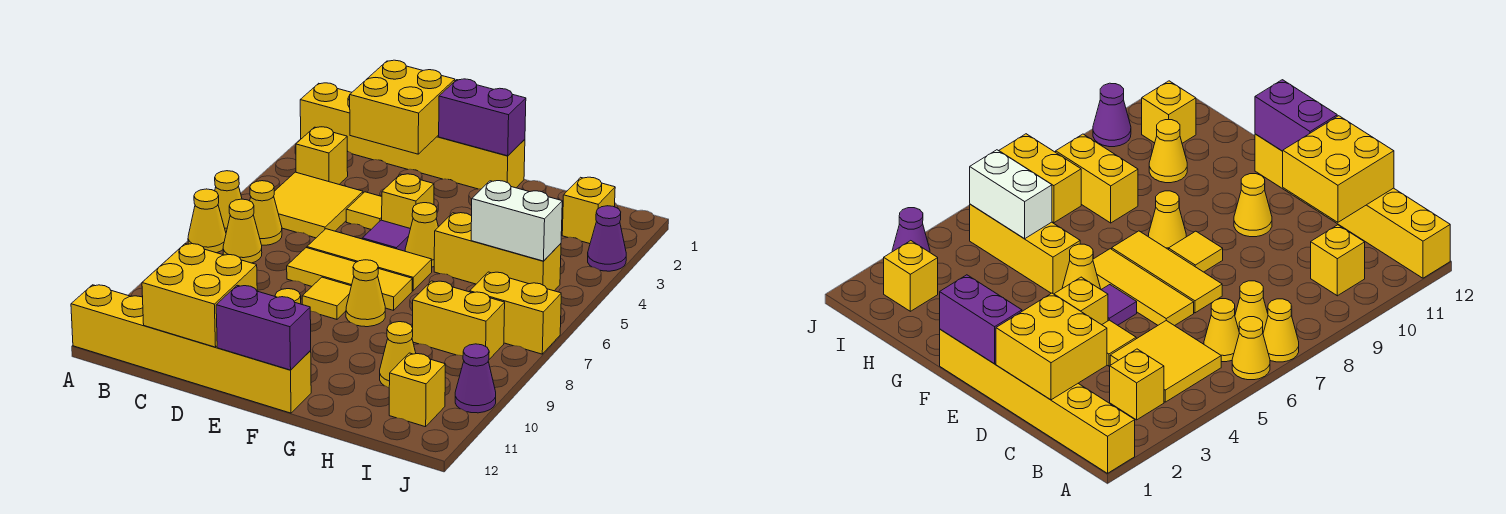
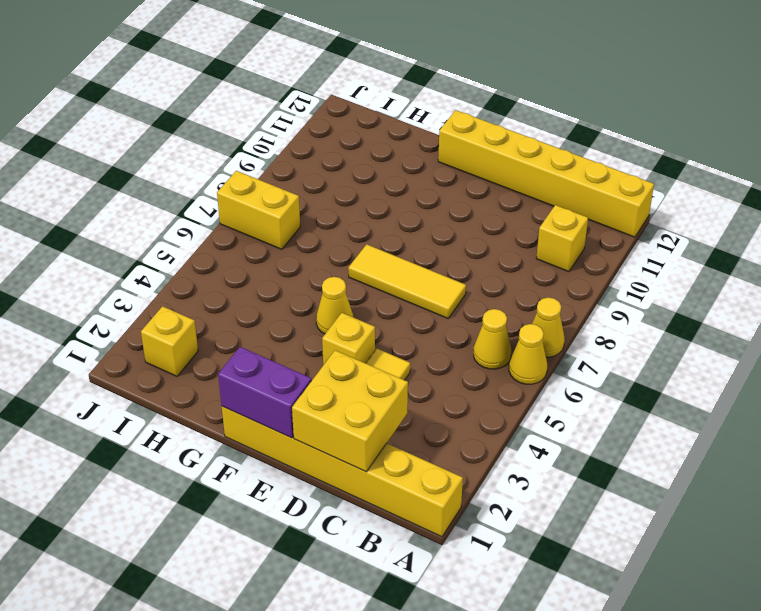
none -> yellow brick B3 level 1
none -> yellow tile B4:C5 level 1
none -> yellow cone B7 level 1
none -> yellow tile D6:F6 level 1

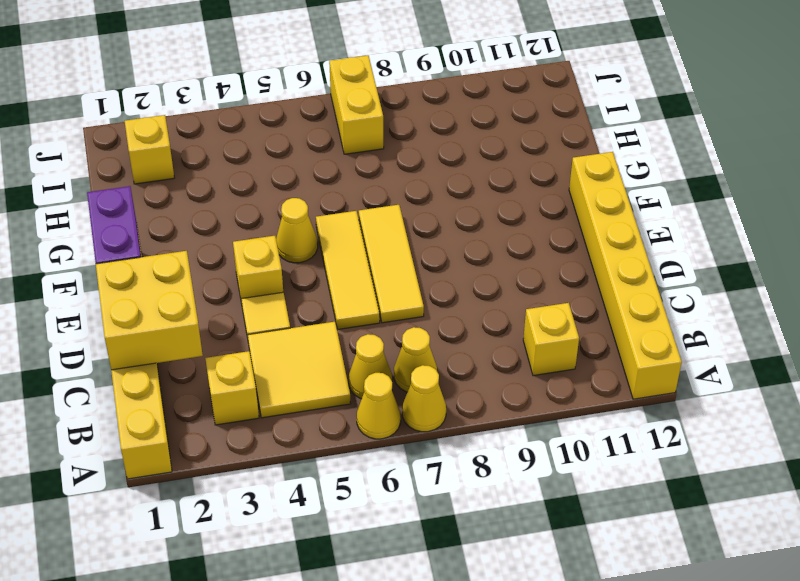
none -> purple tile E5 level 1
none -> yellow tile E8 level 1
none -> yellow cone E10 level 1
none -> yellow cone F8 level 1

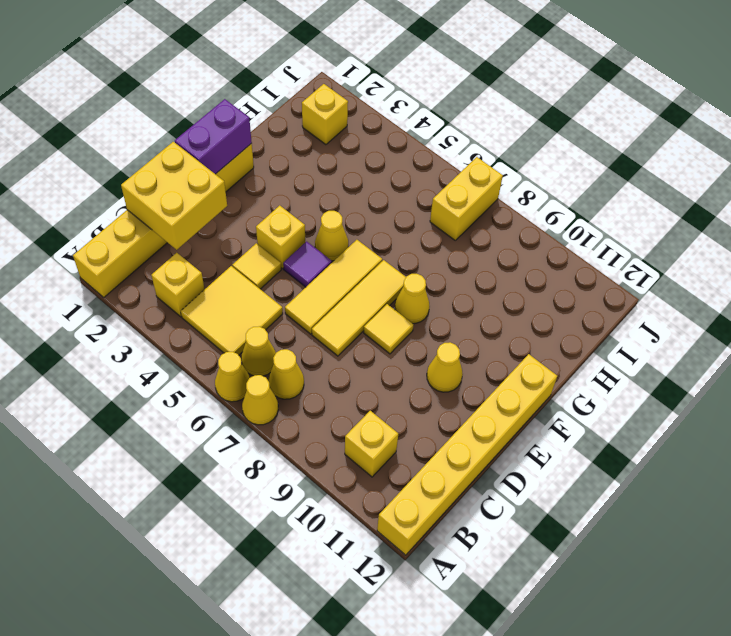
none -> yellow brick G5:I5 level 1
none -> yellow brick H8:I8 level 1
none -> yellow cone H10 level 1
none -> yellow brick I11 level 1

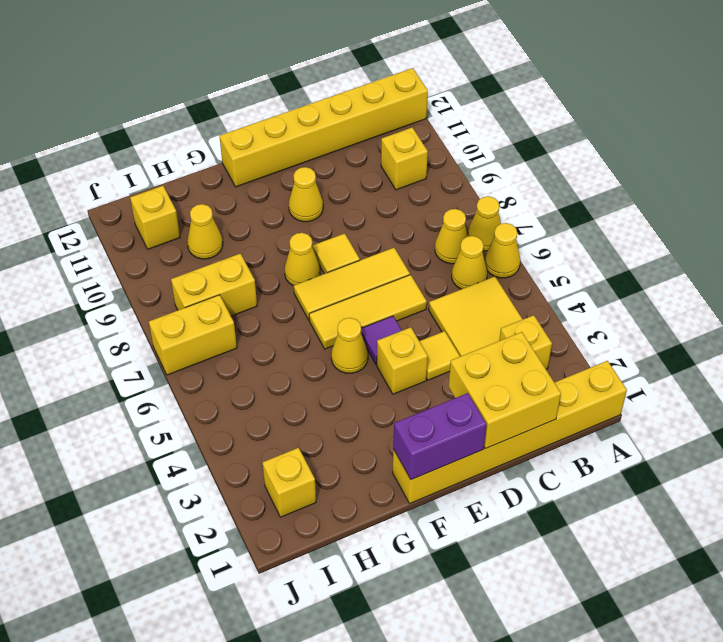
none -> yellow brick G5:I5 level 1
none -> purple cone J3 level 1
none -> purple cone J10 level 1
none -> yellow brick C11:D12 level 2

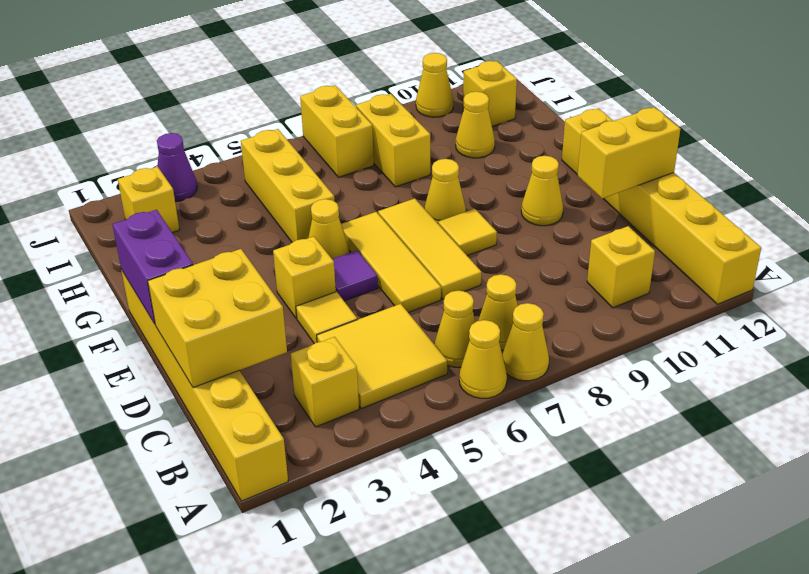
yellow brick D11:D12 level 2 -> yellow brick C11:D12 level 2
yellow cone J10 level 1 -> purple cone J10 level 1
none -> purple brick E12:F12 level 2
none -> white brick H5:I5 level 2

